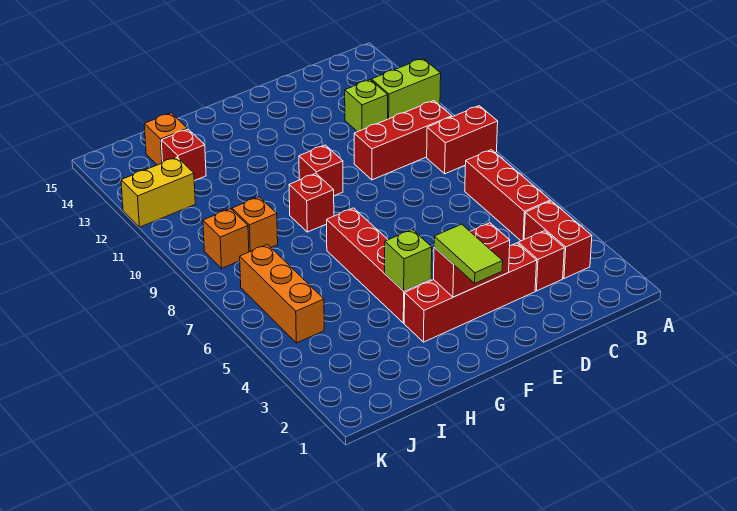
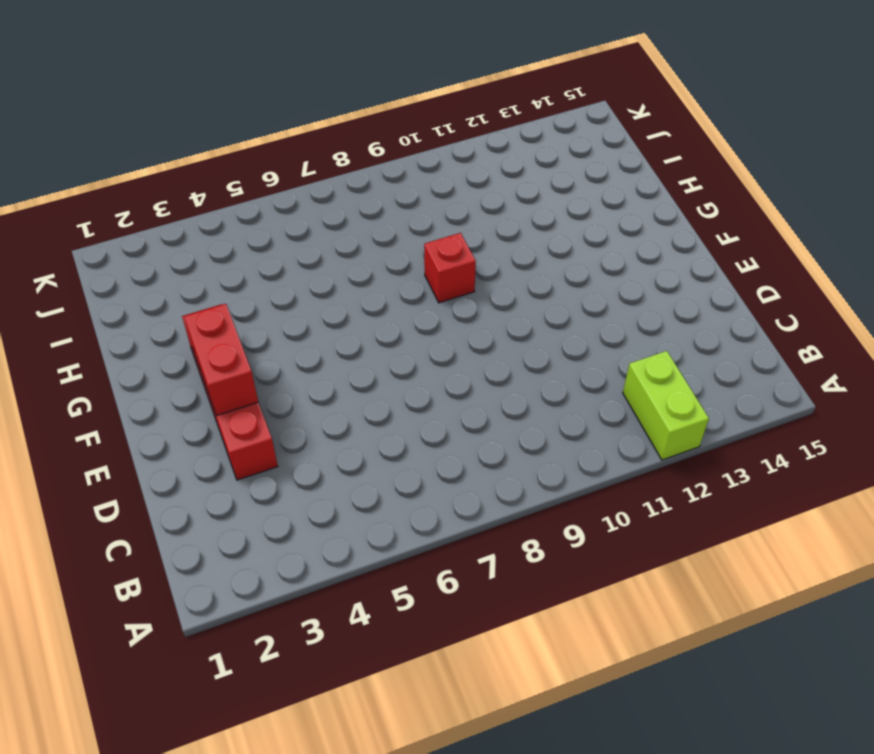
none -> red brick A9:B9 level 1
none -> red brick B3:B4 level 1
none -> red brick B5:B7 level 1

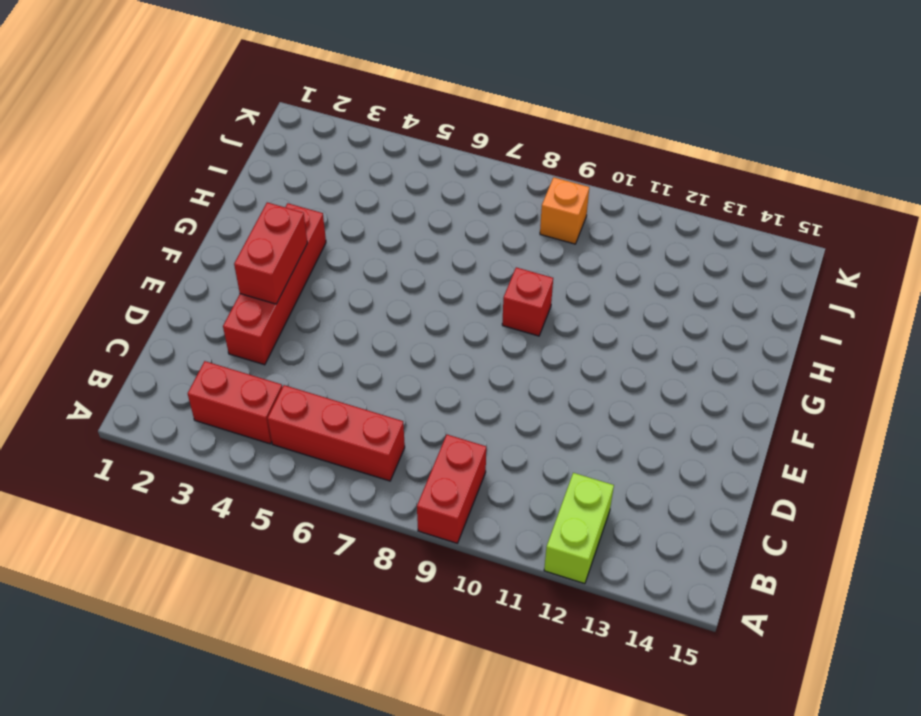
none -> red brick B10:D10 level 1
none -> red brick C3 level 1
none -> lime brick C12 level 1

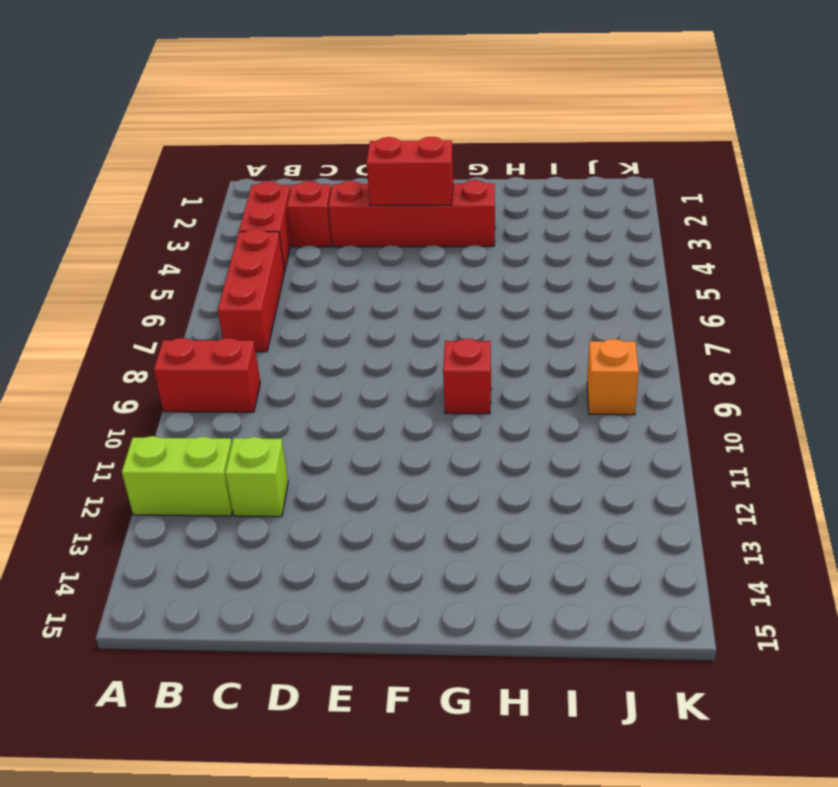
none -> red brick B10:D10 level 1
none -> red brick F10 level 1
none -> red brick G4:G7 level 1

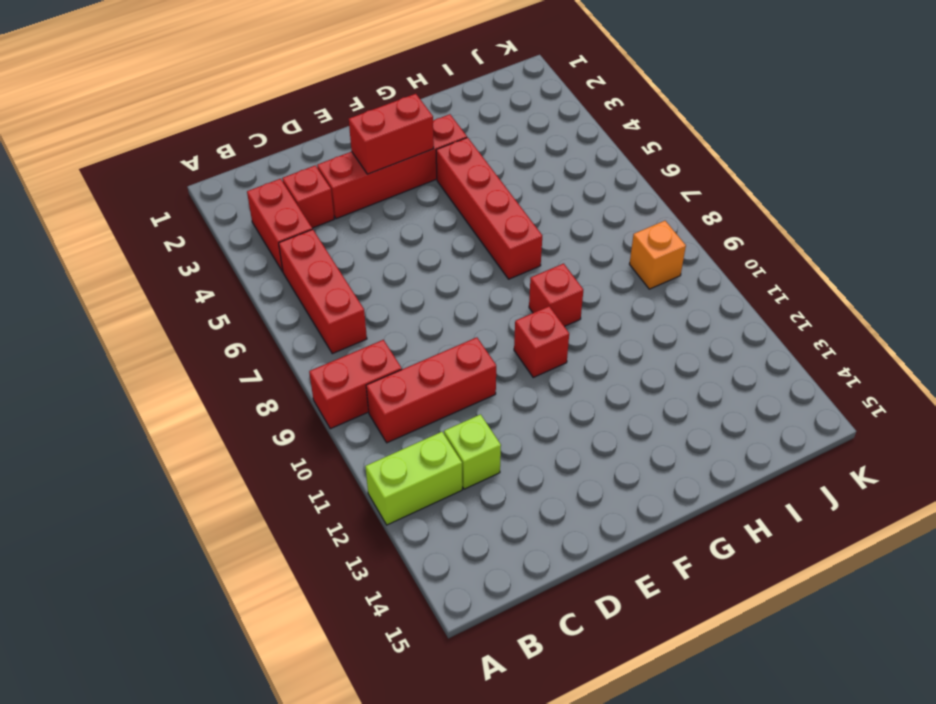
none -> orange brick I9 level 1
none -> red brick I13 level 1
none -> orange brick I14 level 1

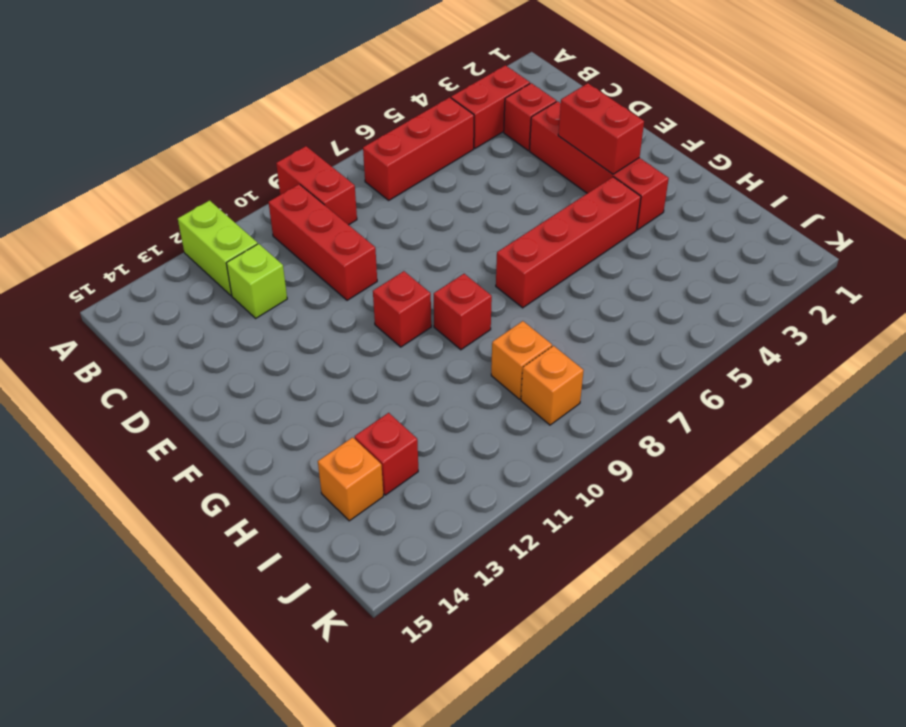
none -> orange brick J5:J7 level 1
none -> yellow brick J12:K12 level 1
none -> lime brick G4 level 2

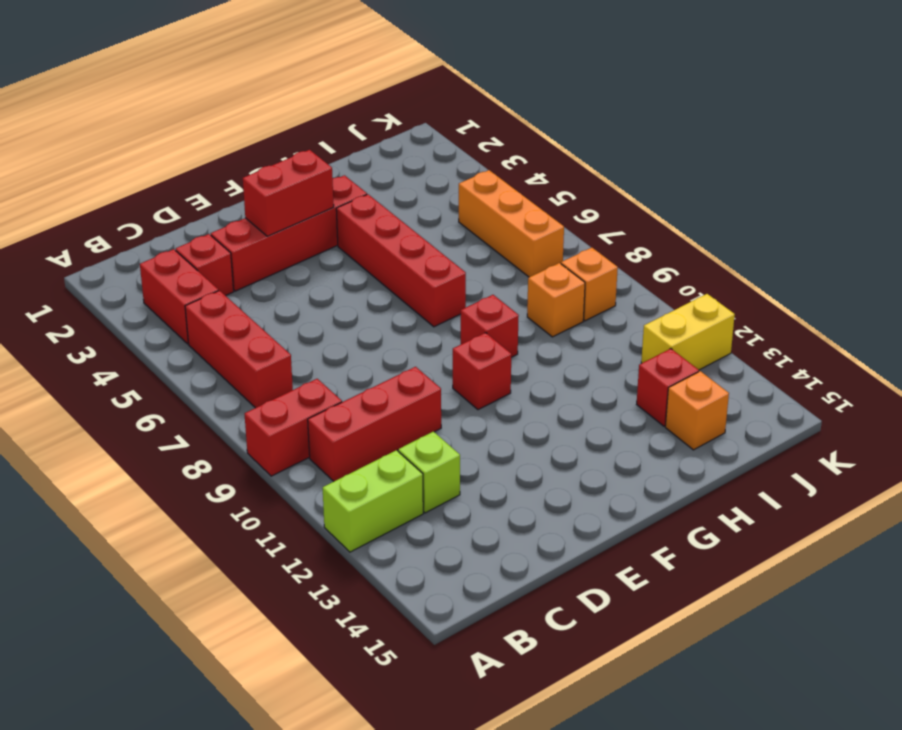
none -> lime brick G4 level 2
none -> lime tile F2:F3 level 3

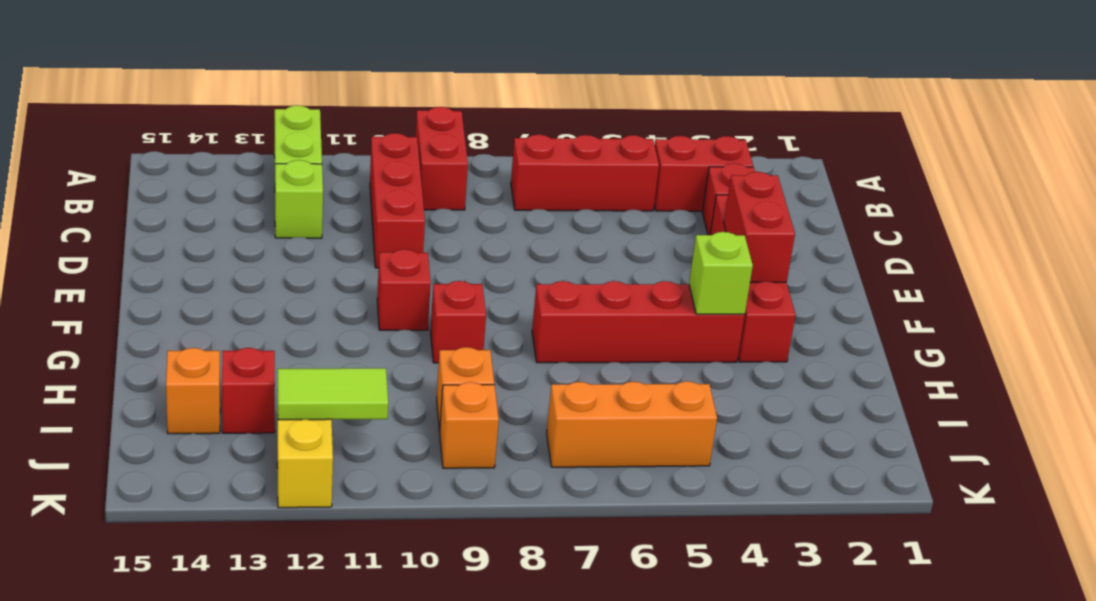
lime tile J11:J12 level 2 -> lime tile F2:F3 level 3

